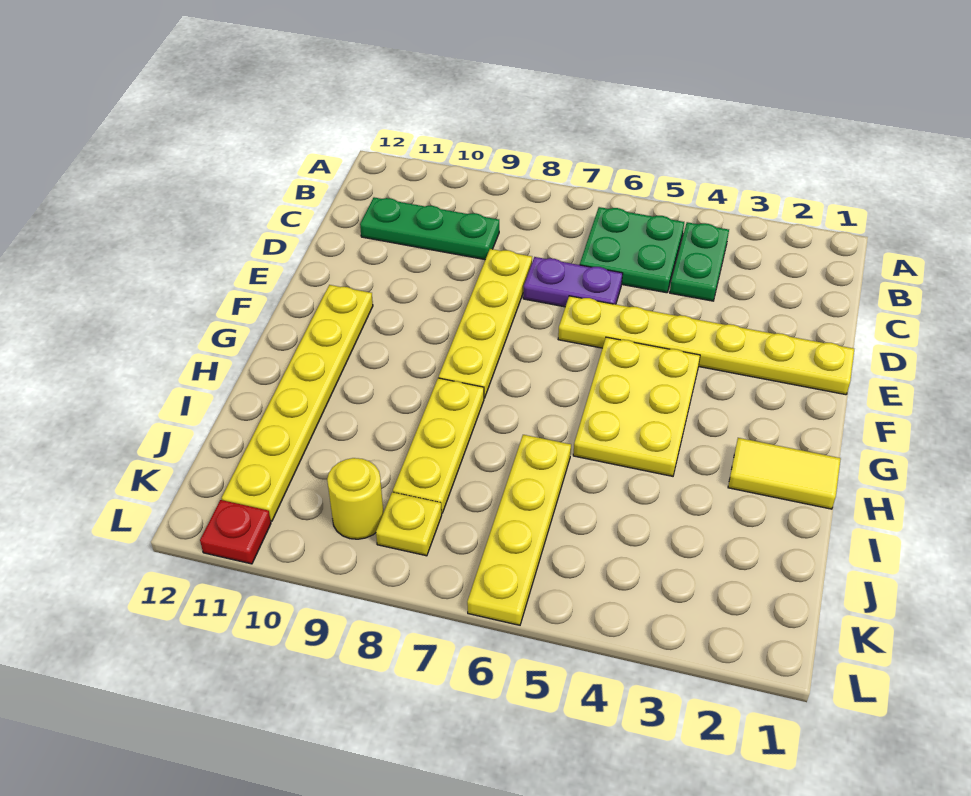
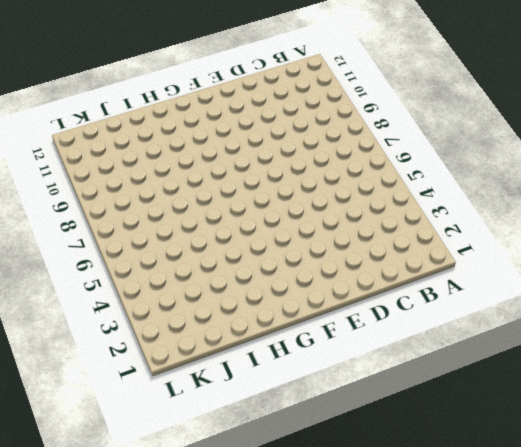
none -> green plate B4:C4 level 1
none -> green plate B5:C6 level 1
none -> green plate C9:C11 level 1

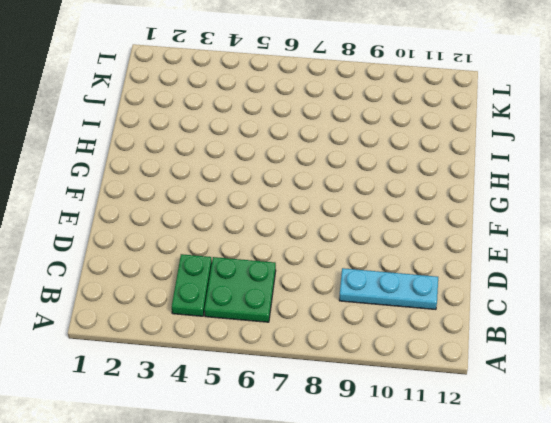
cyan plate C9:C11 level 1 -> green plate C9:C11 level 1
none -> purple plate D6:D7 level 1
none -> yellow plate D8:G8 level 1
none -> yellow plate E1:E6 level 1

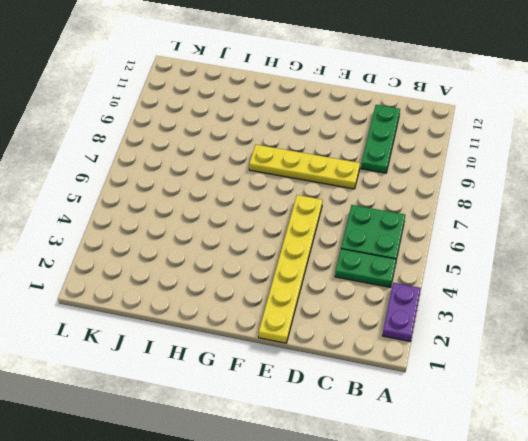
purple plate A2:A3 level 1 -> purple plate D6:D7 level 1
none -> yellow plate F4:H5 level 1
none -> yellow plate F11:K11 level 1
none -> yellow tile H1:H2 level 1

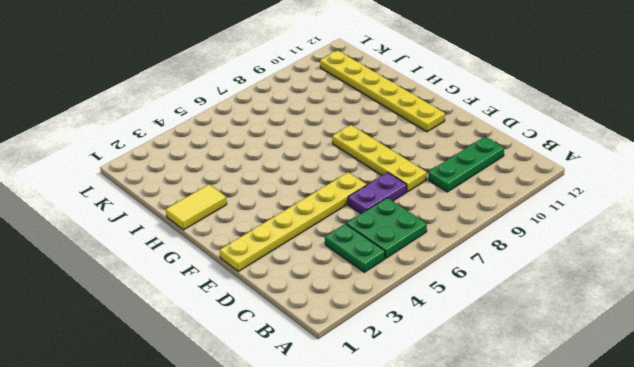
none -> yellow plate F4:H5 level 1
none -> yellow plate H8:J8 level 1
none -> yellow plate I6:L6 level 1

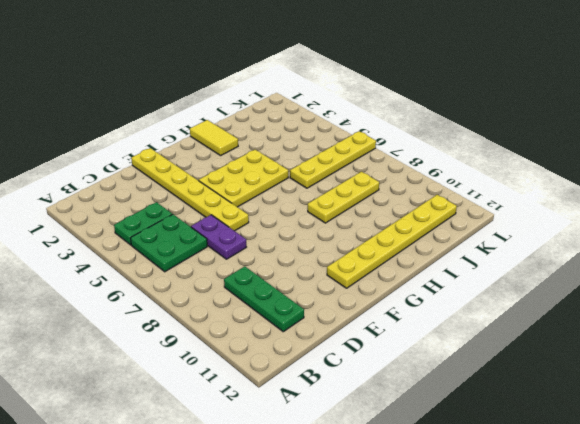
none -> yellow plate D8:G8 level 1
none -> yellow plate K8 level 1
none -> yellow round brick K9 level 1

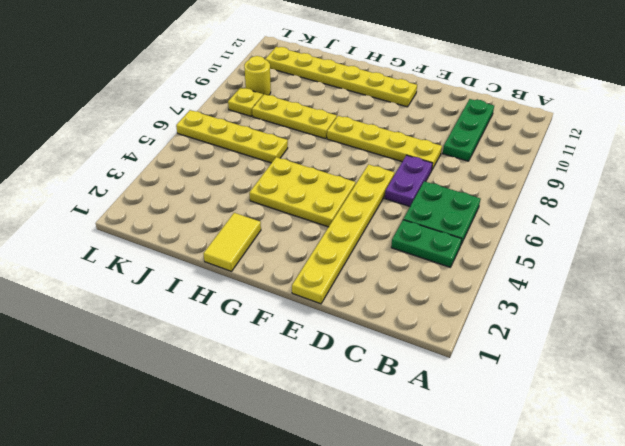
none -> red plate L11 level 1

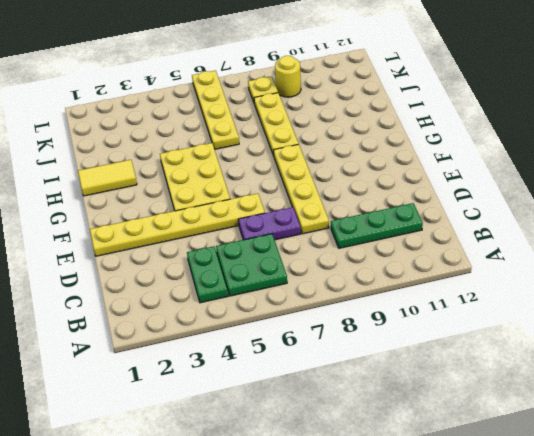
none -> yellow plate F11:K11 level 1
none -> red plate L11 level 1

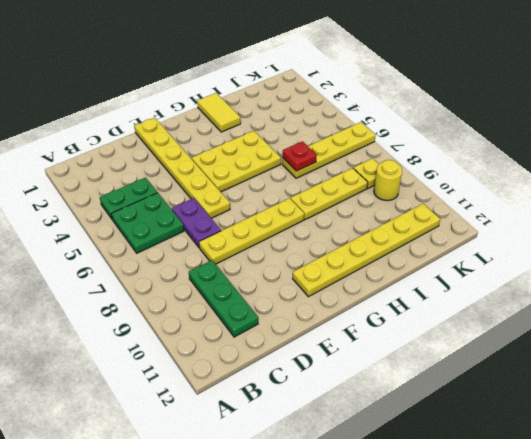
red plate I6 level 2 -> red plate L11 level 1

